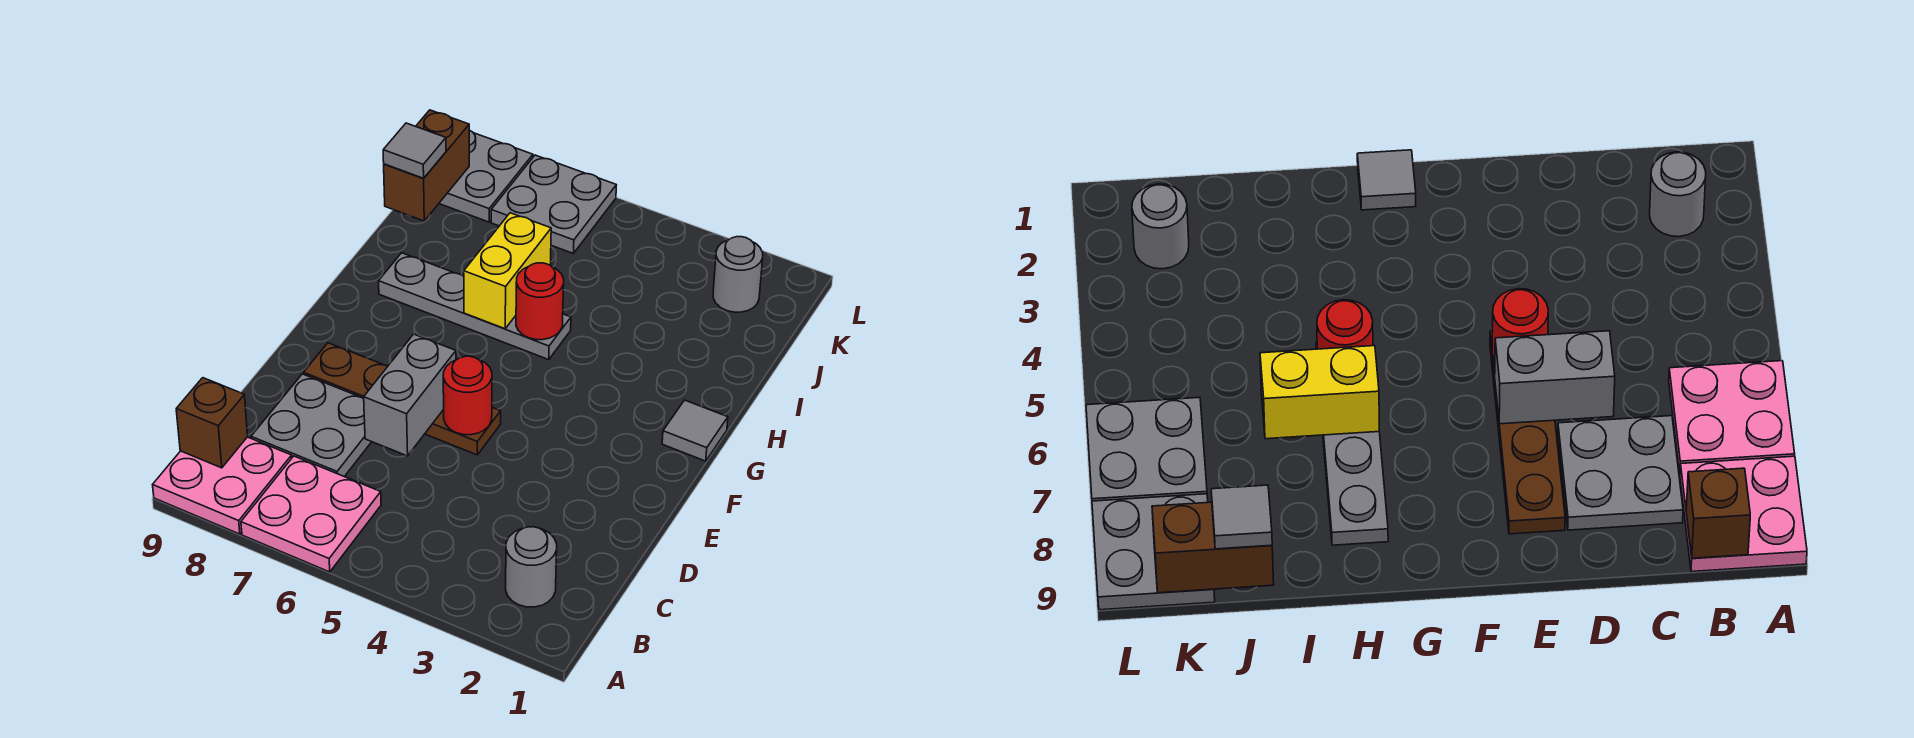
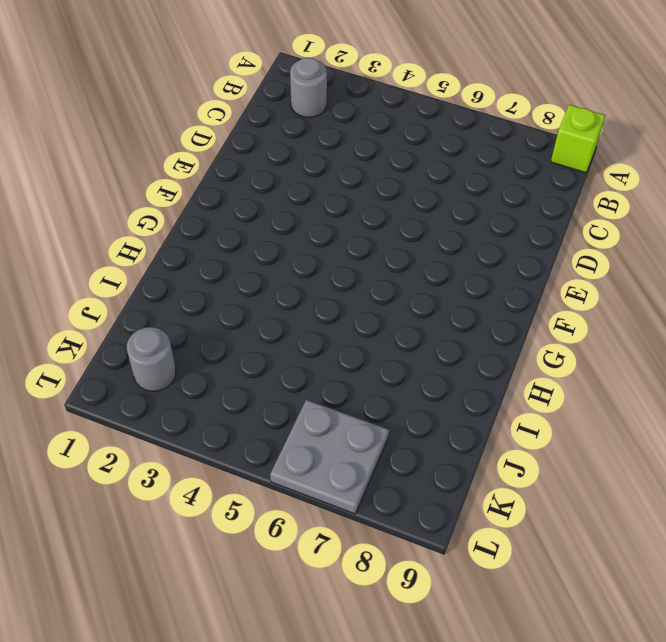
lime brick A9 level 1 -> pink plate A8:B9 level 1
none -> pink plate A6:B7 level 1
none -> grey plate C7:D8 level 1
none -> brown plate E5:E8 level 1

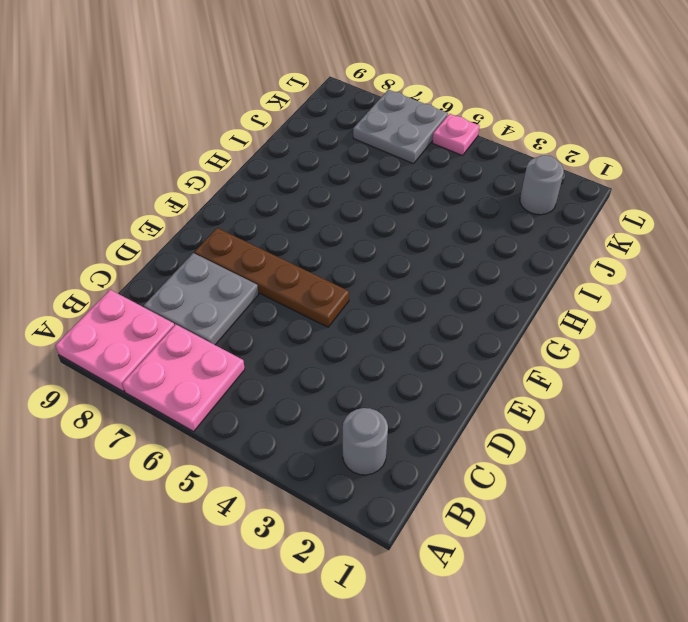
pink plate L5 level 1 -> none
none -> grey tile G1 level 1
none -> grey plate H5:H8 level 1
none -> grey plate K8:L9 level 1

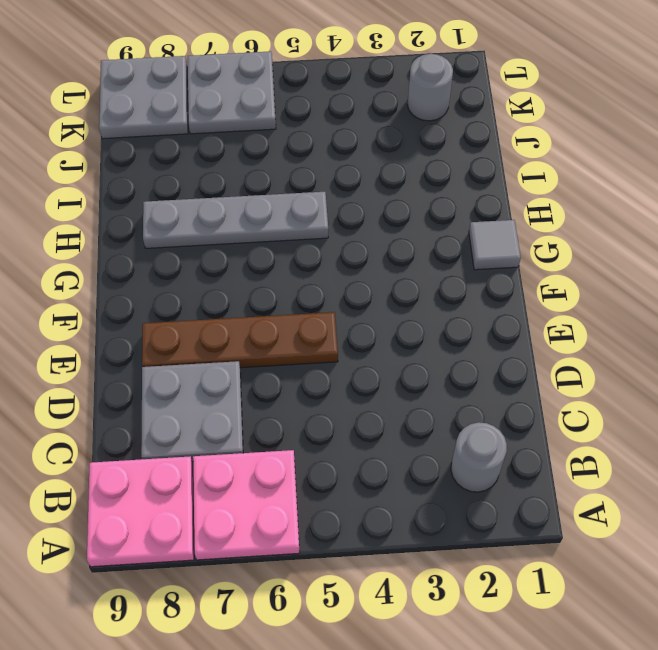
none -> brown brick B9 level 2
none -> grey brick D6:E6 level 2
none -> red round brick E5 level 2

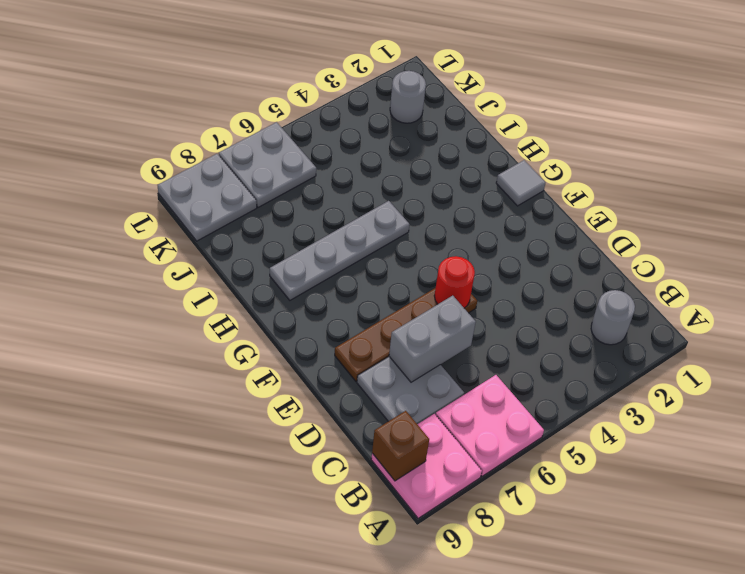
grey brick D6:D7 level 2 -> grey brick D6:E6 level 2
none -> red round brick H5 level 2
none -> yellow brick H6:I6 level 2
none -> brown brick J9:K9 level 2

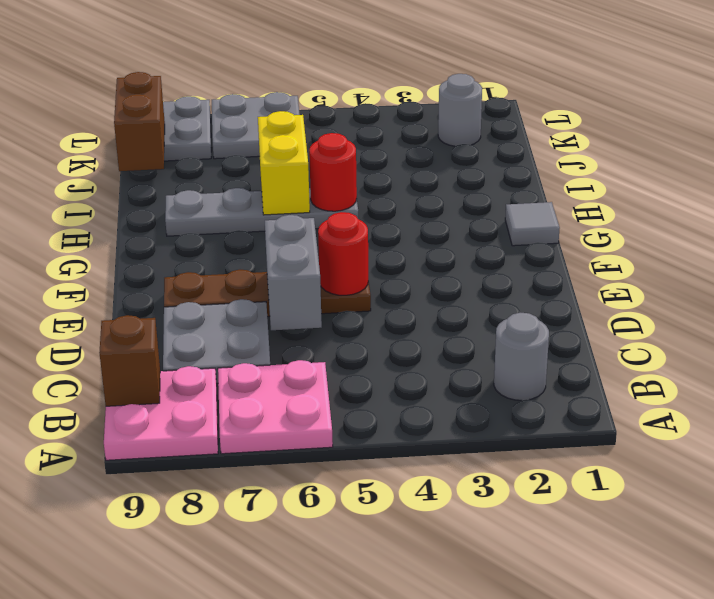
none -> grey tile J9 level 3

